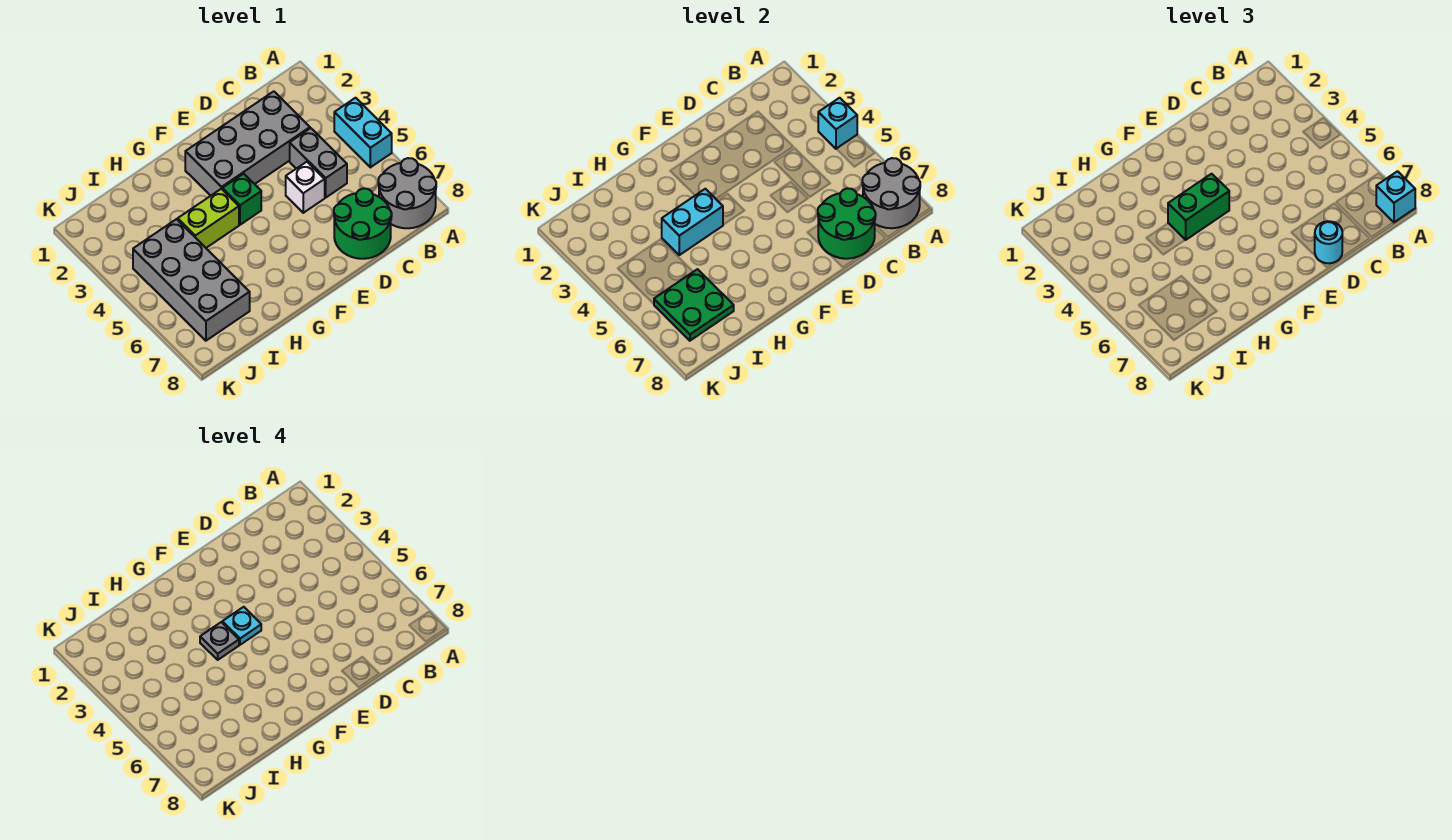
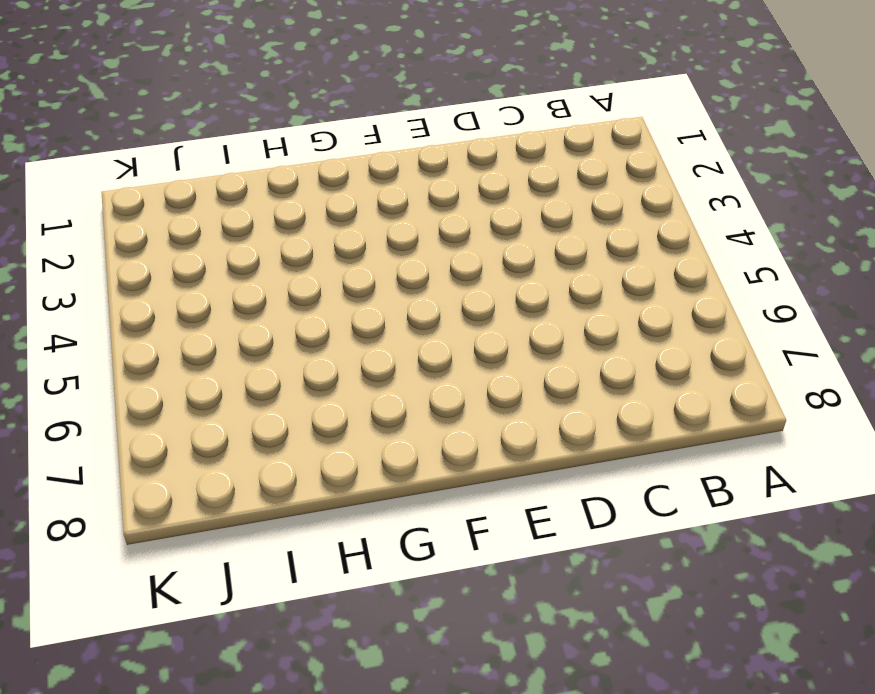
none -> cyan brick A4:A5 level 1
none -> grey round brick A7:B8 level 1
none -> grey brick C2:F3 level 1

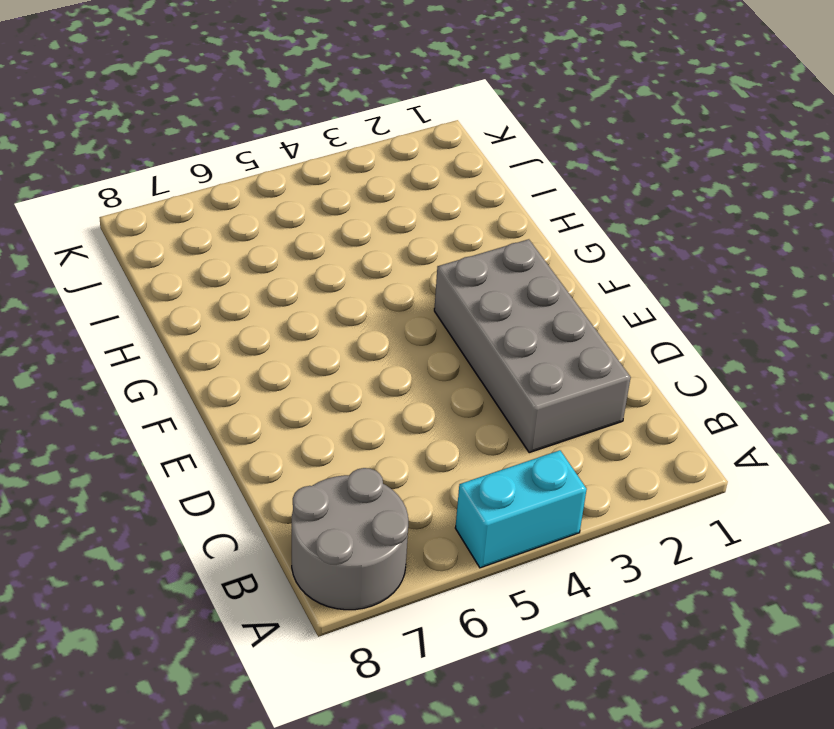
none -> grey brick C4:C5 level 1
none -> green round brick C7:D8 level 1
none -> white brick D5 level 1

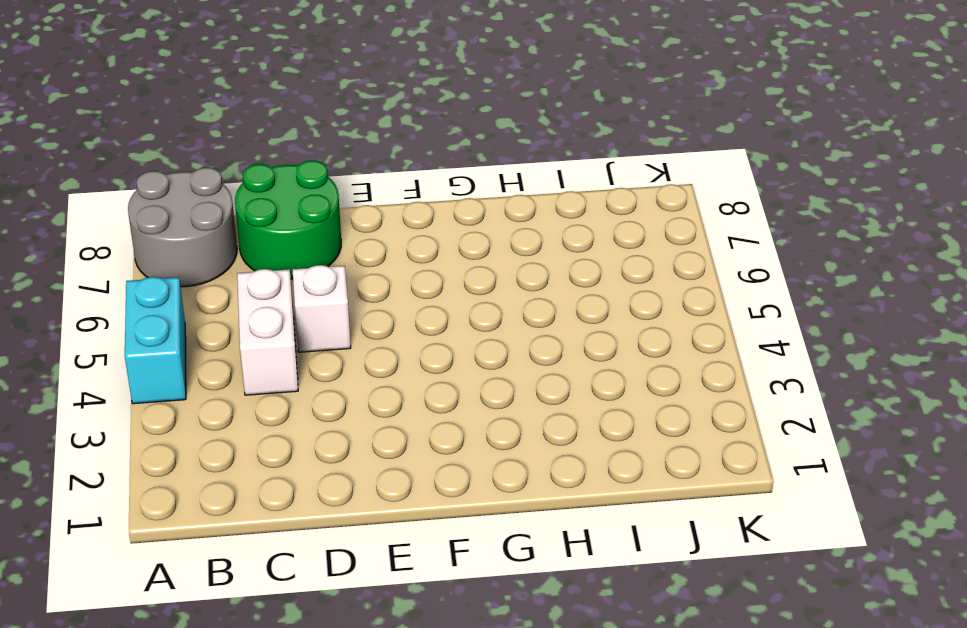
white brick C4:C5 level 1 -> grey brick C4:C5 level 1
none -> grey brick C2:F3 level 1
none -> green brick F4 level 1
none -> lime brick G4:H4 level 1

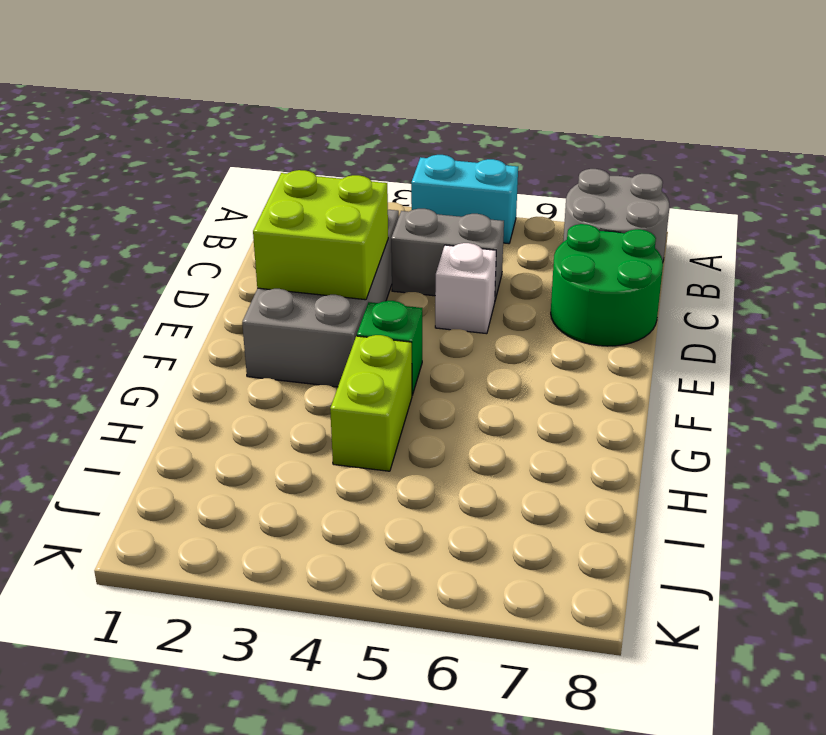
lime brick D2:E3 level 2 -> none
none -> grey brick I4:J7 level 1
none -> cyan brick A4 level 2
none -> grey round brick A7:B8 level 2

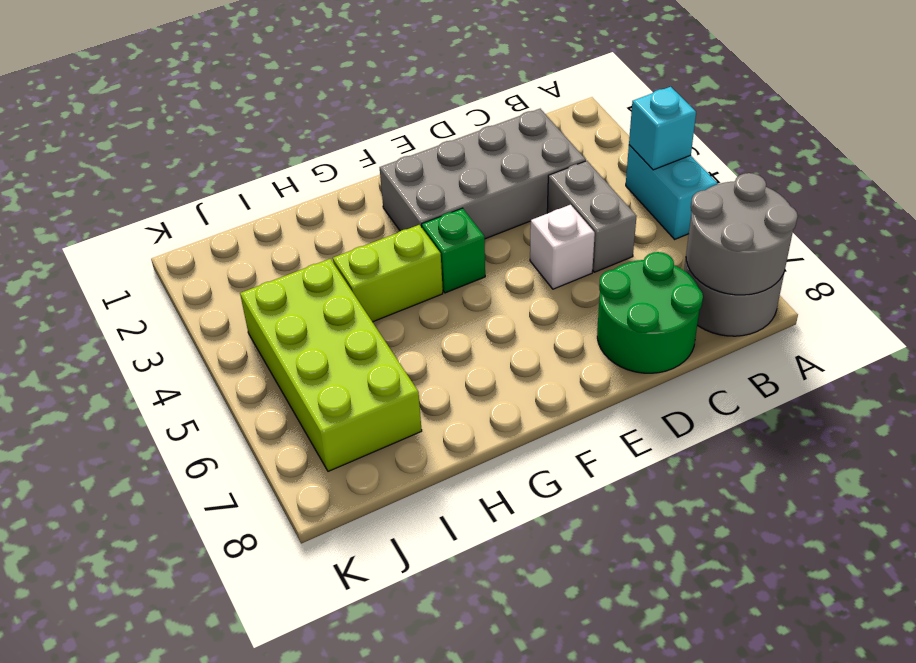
lime brick I4:J7 level 1 -> grey brick I4:J7 level 1
none -> green round brick C7:D8 level 2
none -> cyan brick G4:H4 level 2
none -> green plate I6:J7 level 2

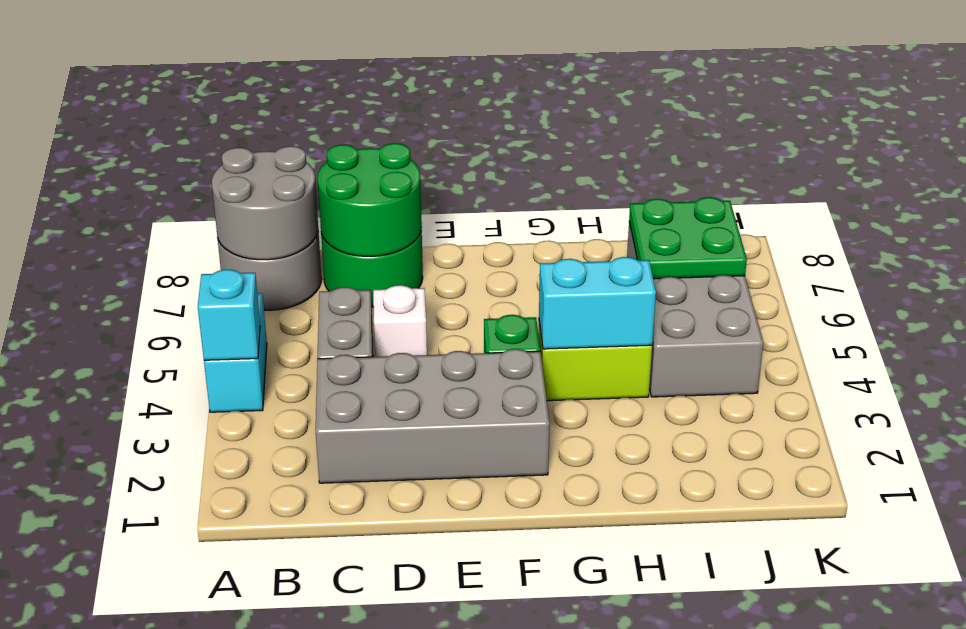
none -> cyan brick A8 level 3
none -> cyan round brick D8 level 3
none -> green brick F4:G4 level 3

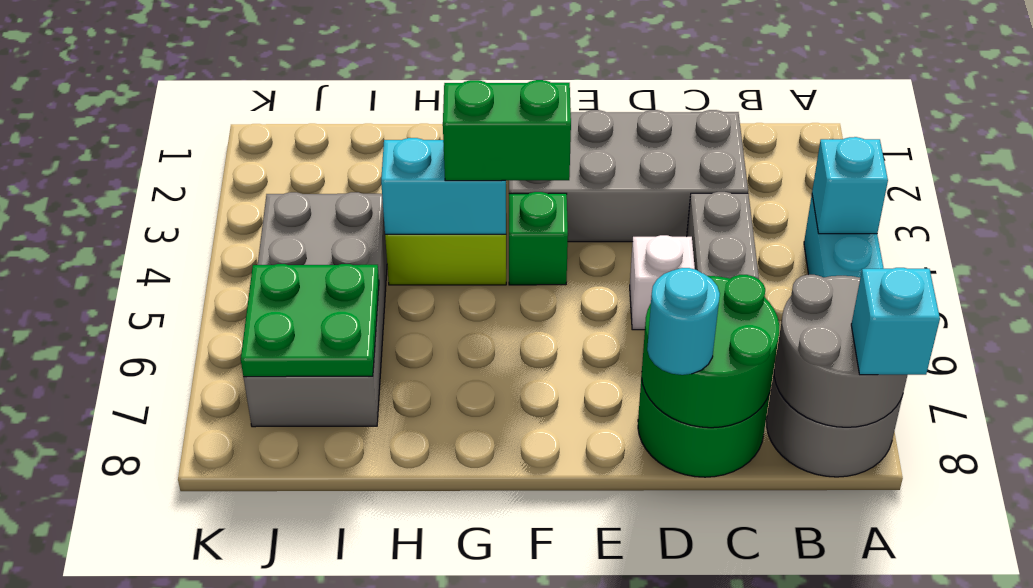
none -> cyan plate F4 level 4
none -> grey plate G4 level 4

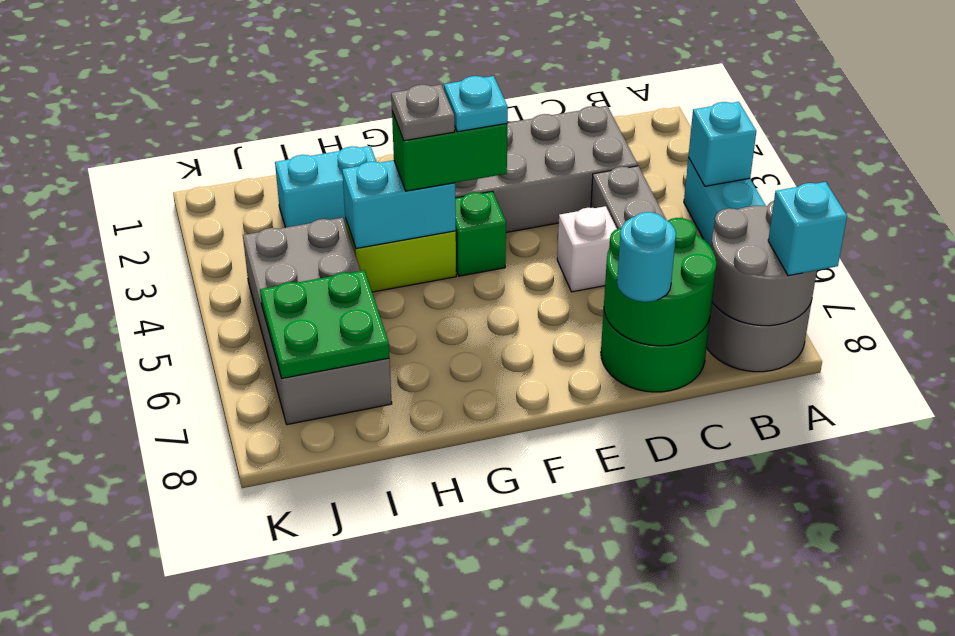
cyan brick H2:I2 level 1 -> none

